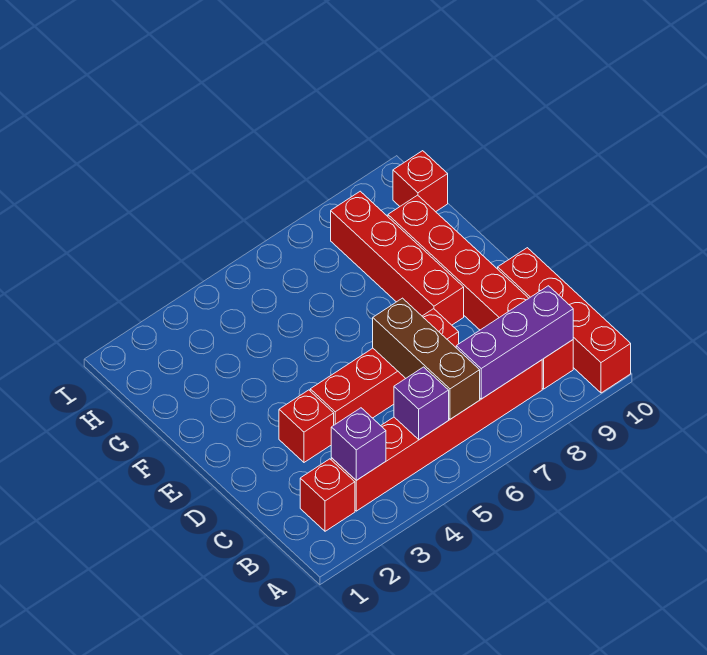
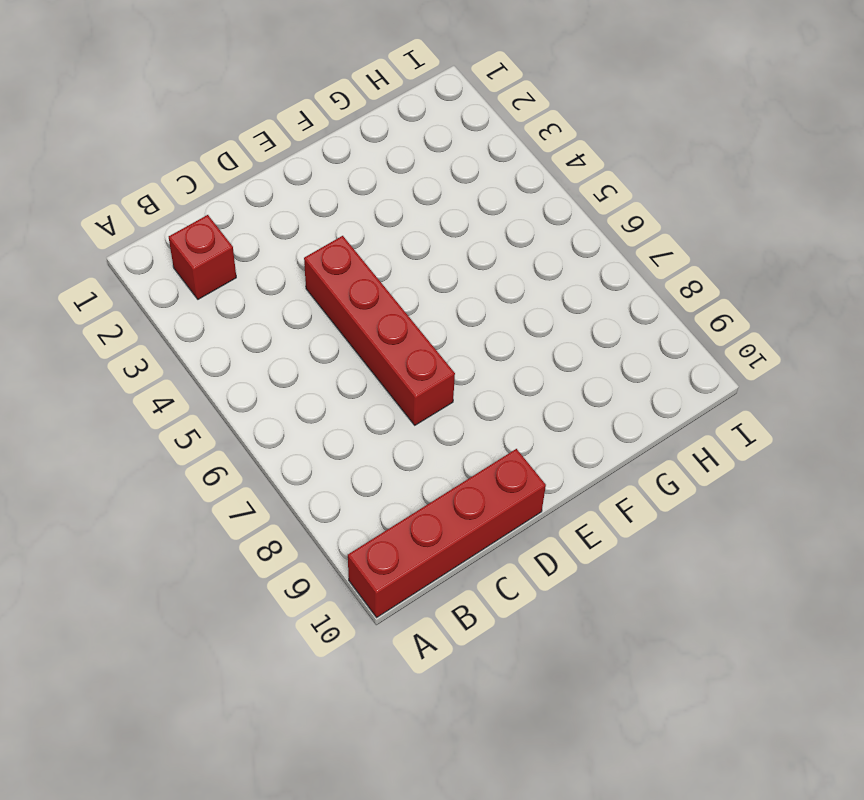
none -> red brick B3:B8 level 1
none -> red brick B9:G9 level 1
none -> red brick D3 level 1

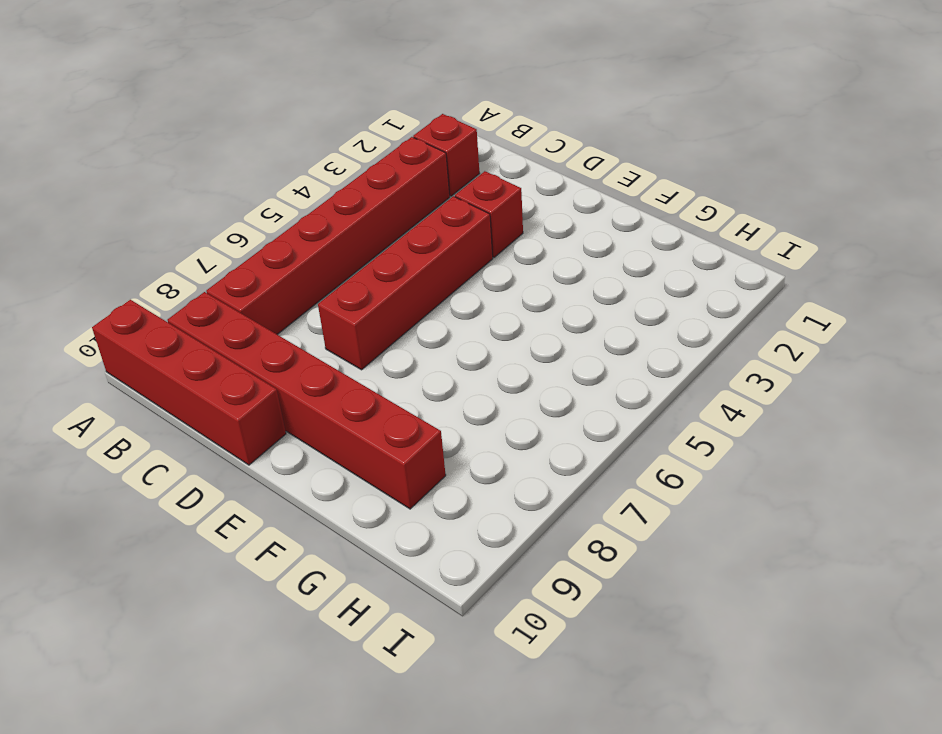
none -> red brick E8:H8 level 1
none -> red brick H10 level 1
none -> purple brick B3 level 2

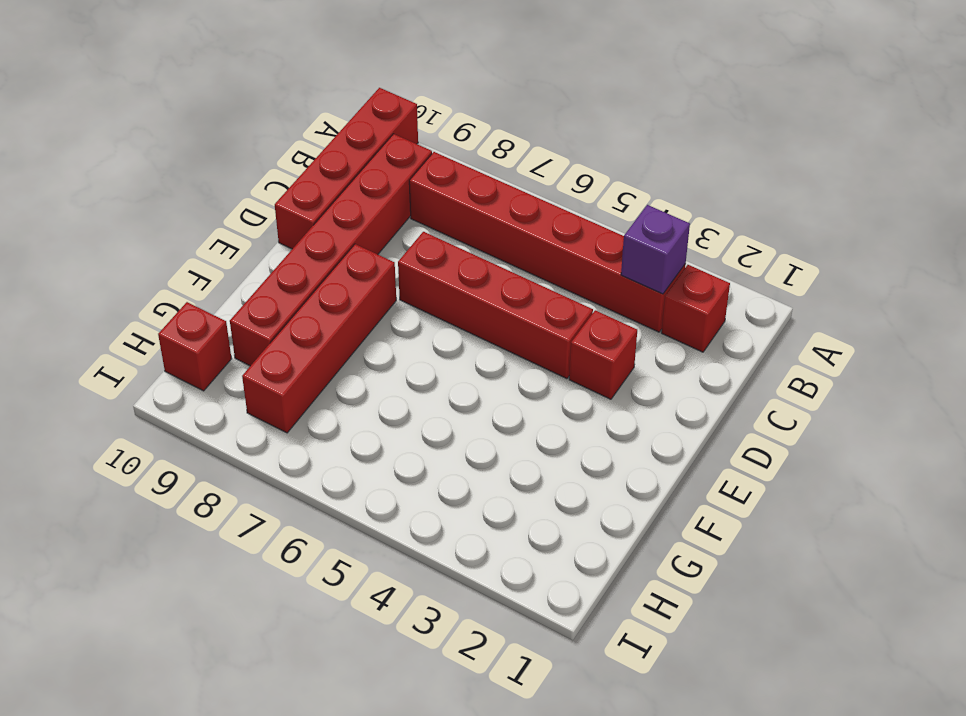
none -> purple brick B5 level 2
none -> brown brick B6:D6 level 2
none -> purple brick B7:B9 level 2

